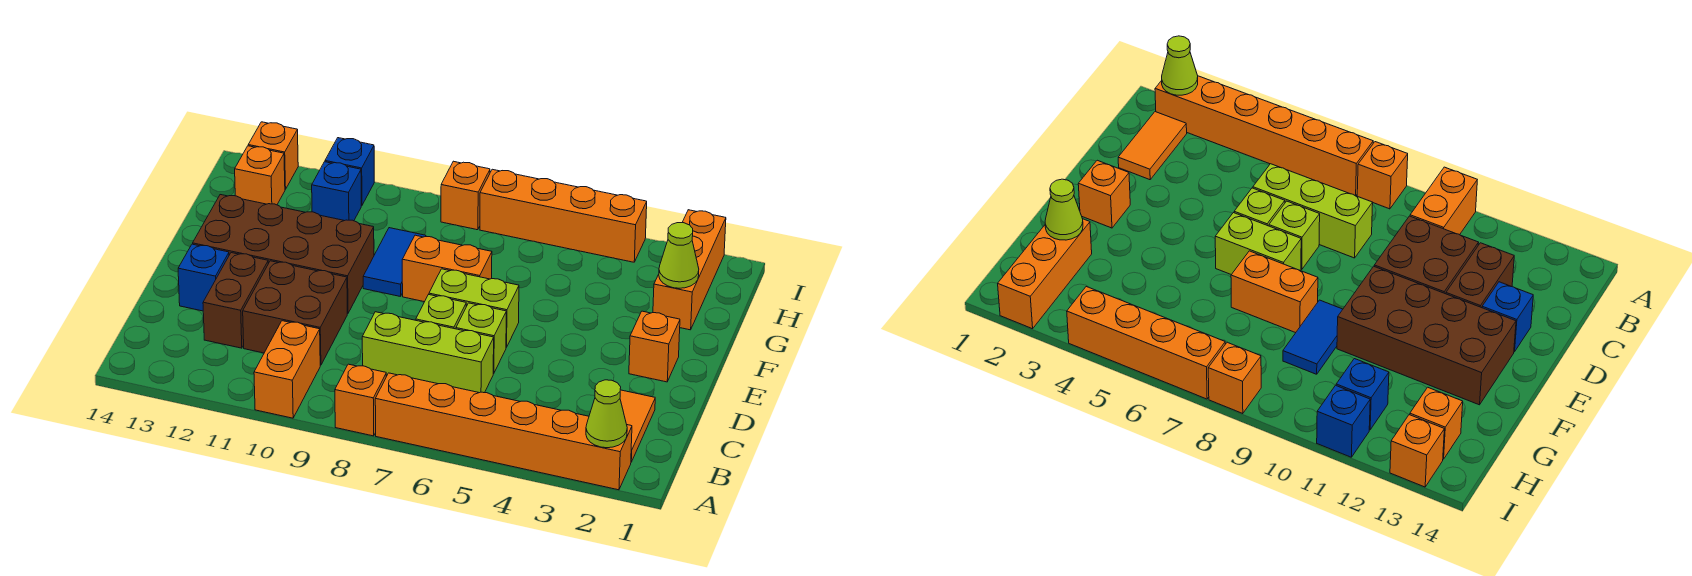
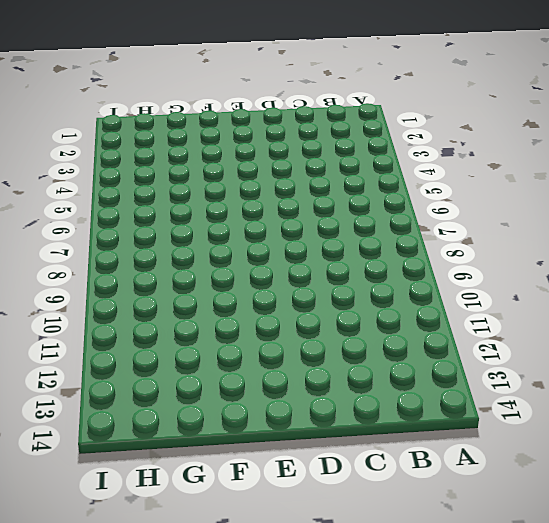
none -> orange brick A2:A7 level 1
none -> orange brick A8 level 1
none -> orange brick A10:B10 level 1

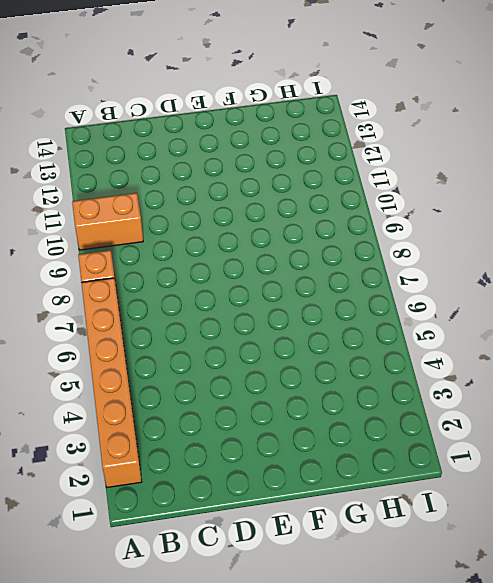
none -> orange tile B2:C2 level 1
none -> lime brick C6:C8 level 1
none -> brown brick C10:D11 level 1

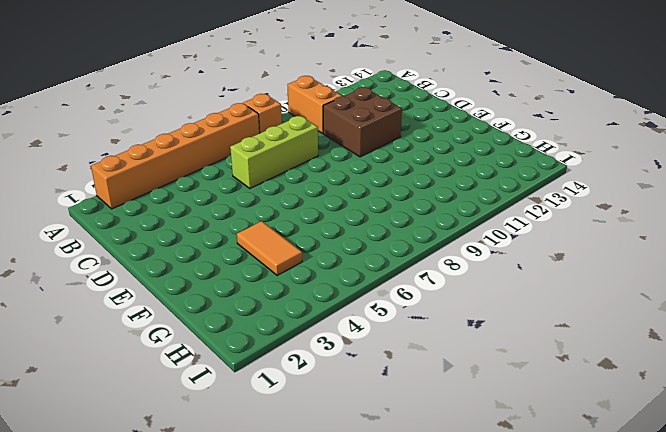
orange tile F4:G4 level 1 -> orange tile B2:C2 level 1
none -> brown brick C12:D12 level 1
none -> lime brick D6 level 1
none -> lime brick D7 level 1

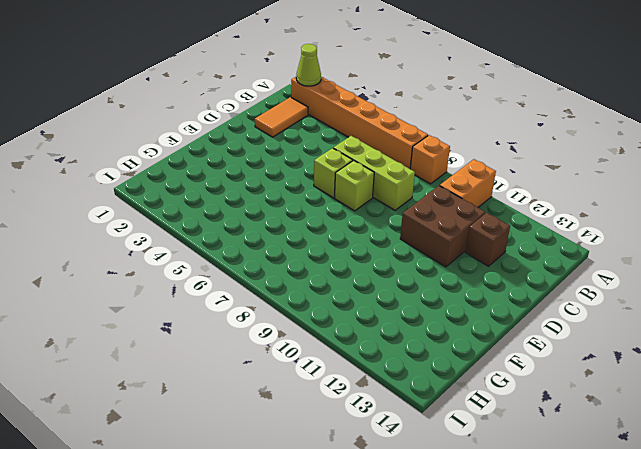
brown brick C12 level 1 -> brown brick C12:D12 level 1
none -> blue brick D13 level 1
none -> orange brick E2 level 1
none -> lime brick E6:E7 level 1

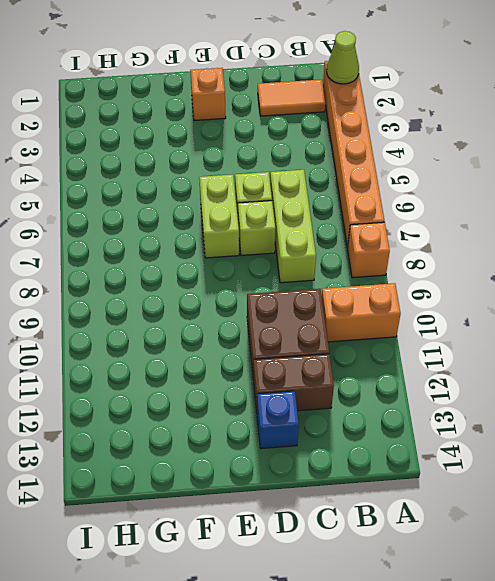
none -> brown brick E10:F13 level 1
none -> orange brick F7:F8 level 1
none -> blue tile F9:G9 level 1

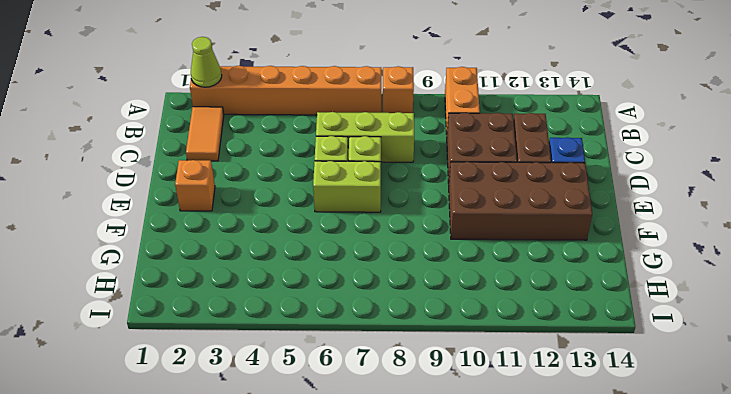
none -> orange brick F7:F8 level 1
none -> blue tile F9:G9 level 1
none -> orange brick G2:I2 level 1

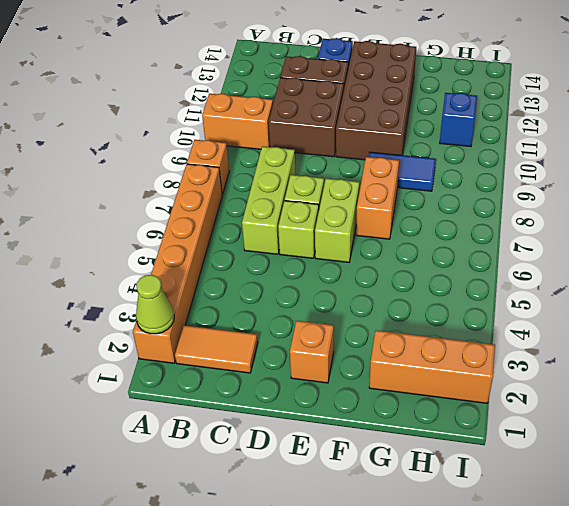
none -> orange brick H13 level 1
none -> orange brick I4:I7 level 1
none -> orange brick I8 level 1

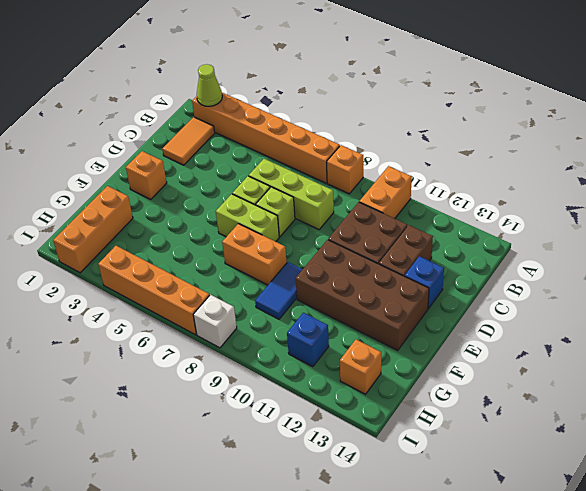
white brick I8 level 1 -> orange brick I8 level 1
none -> blue brick I11 level 1
none -> orange brick I13 level 1
none -> lime cone G2 level 2

